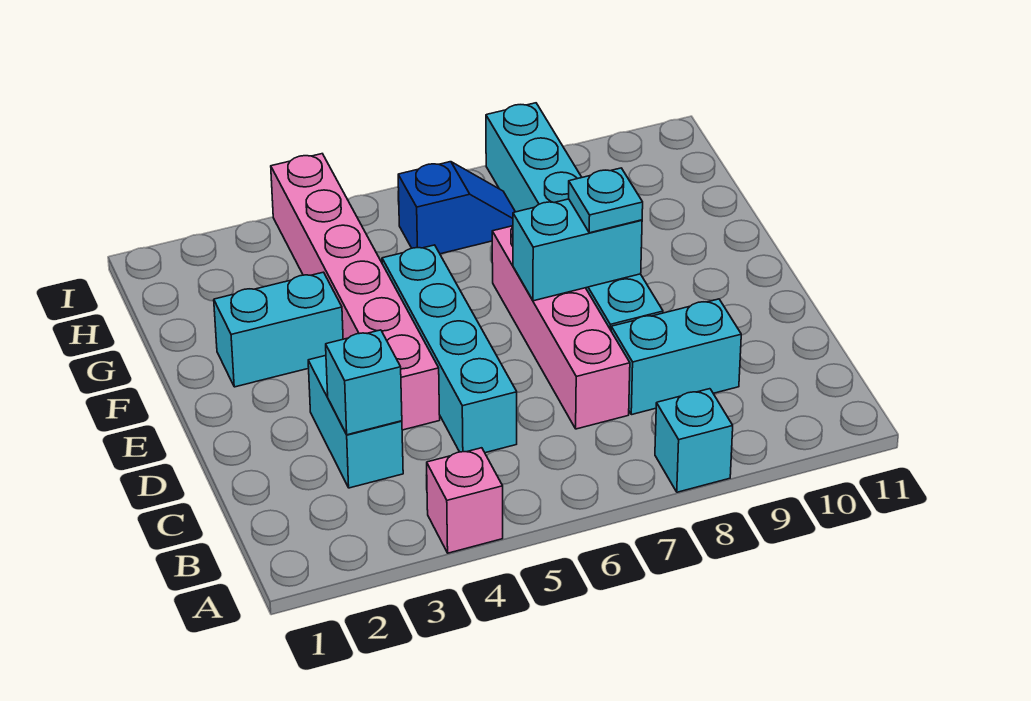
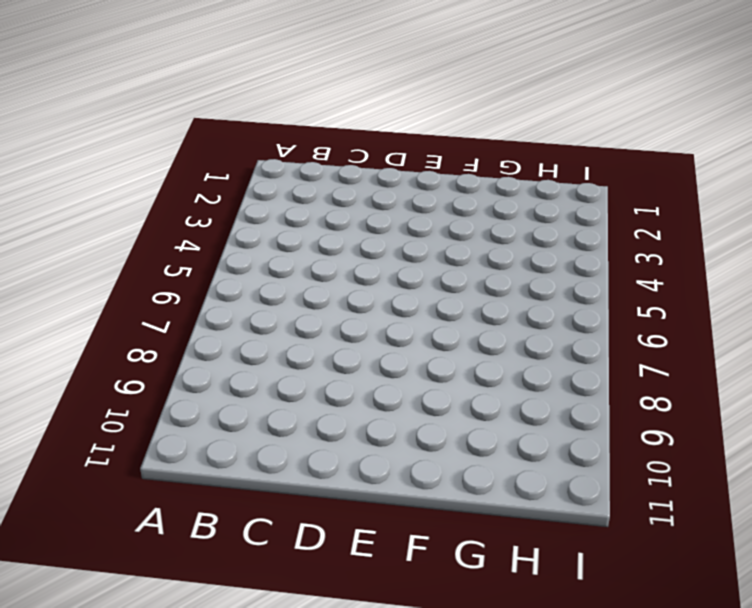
none -> pink brick A4 level 1
none -> cyan brick A8 level 1
none -> cyan brick C3:D3 level 1

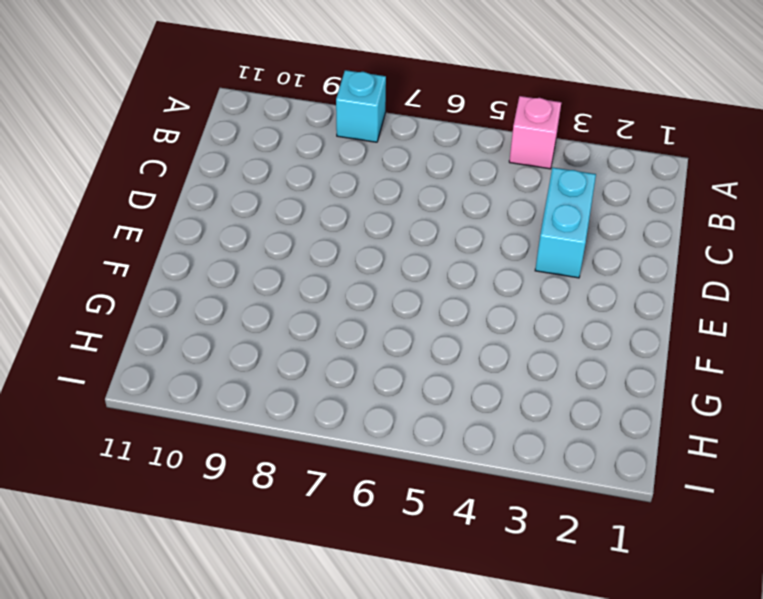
none -> cyan brick C5:F5 level 1
none -> pink brick C7:F7 level 1
none -> cyan brick C8:C9 level 1

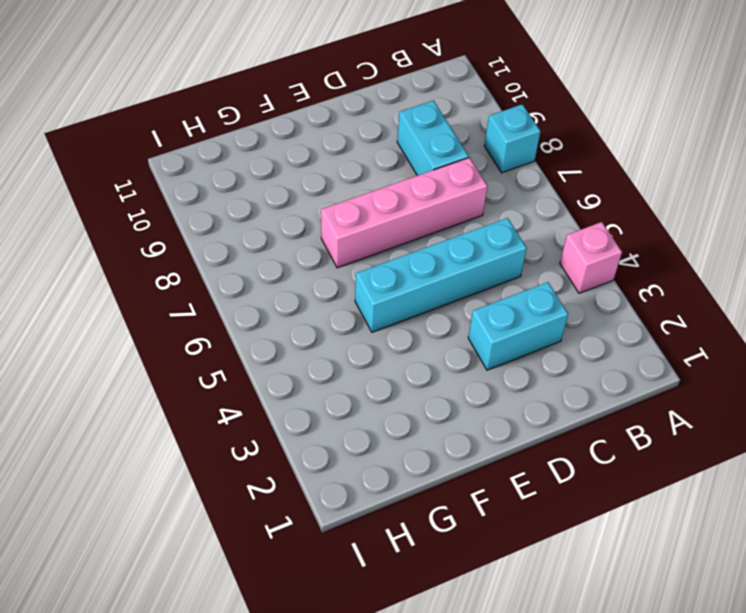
none -> pink brick D4:I4 level 1
none -> cyan brick D8:I8 level 1
none -> cyan brick F2:F3 level 1

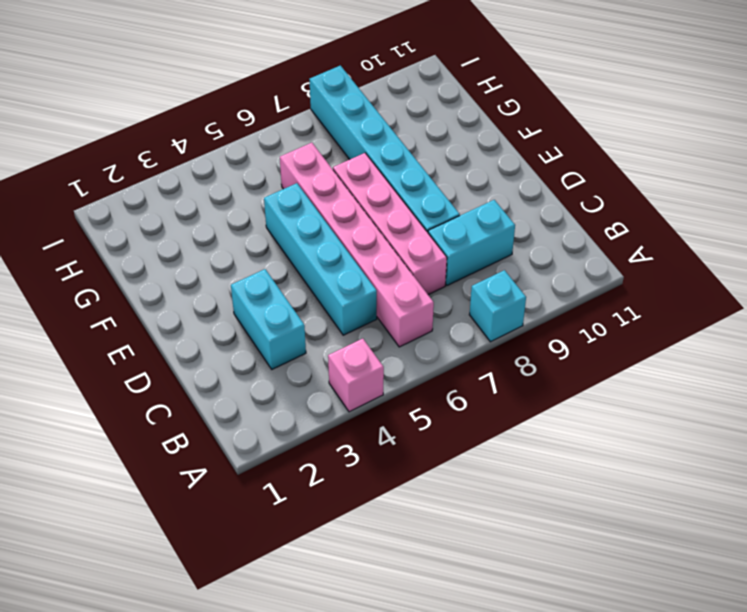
pink brick B6:G6 level 1 -> pink brick D4:I4 level 1
none -> cyan brick F2:F3 level 1
none -> blue slope H6:H7 level 1 top 6
none -> cyan brick C3 level 2

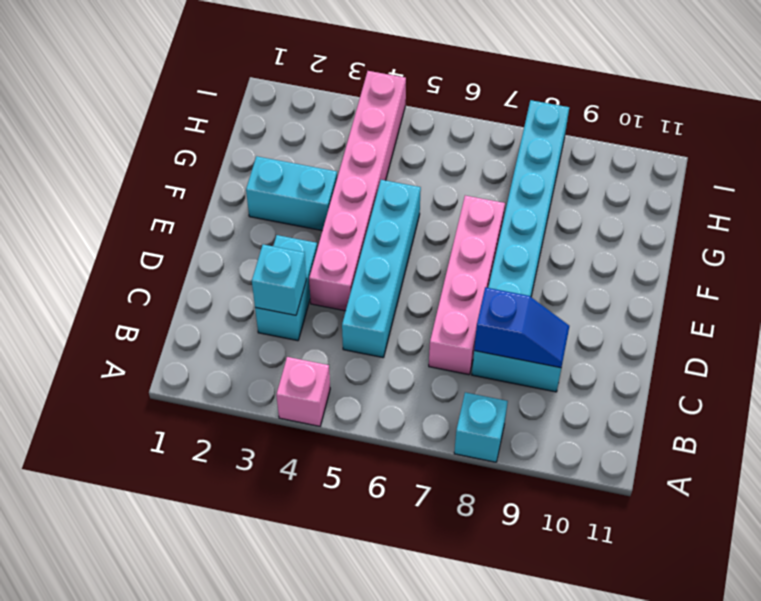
blue slope C8:C9 level 2 top 8 -> blue slope H6:H7 level 1 top 6
none -> cyan brick E7:E8 level 2
none -> cyan plate E8 level 3

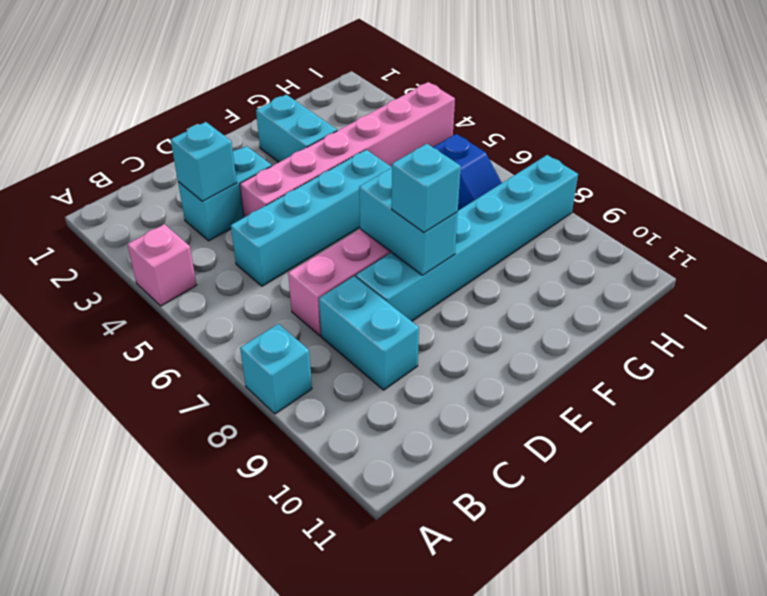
cyan brick E8 level 3 -> cyan plate E8 level 3

